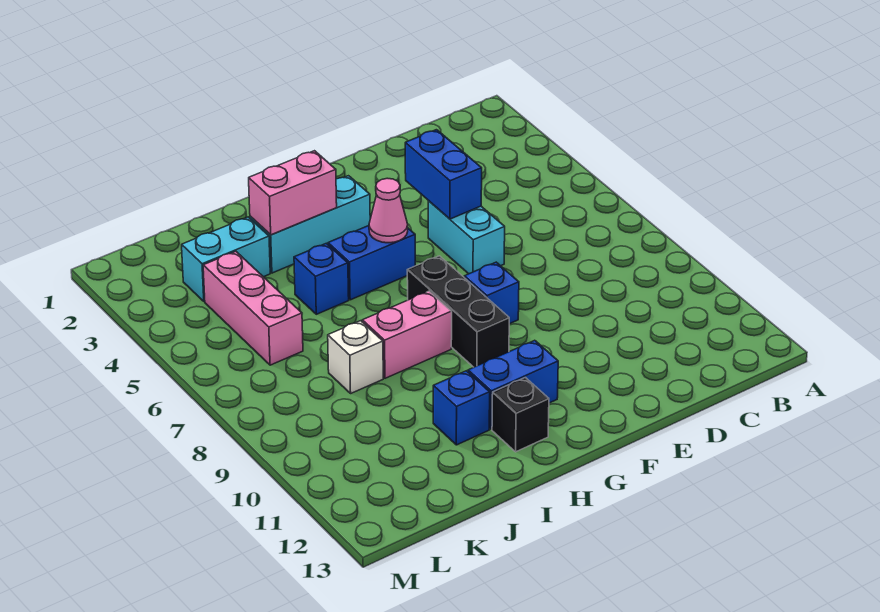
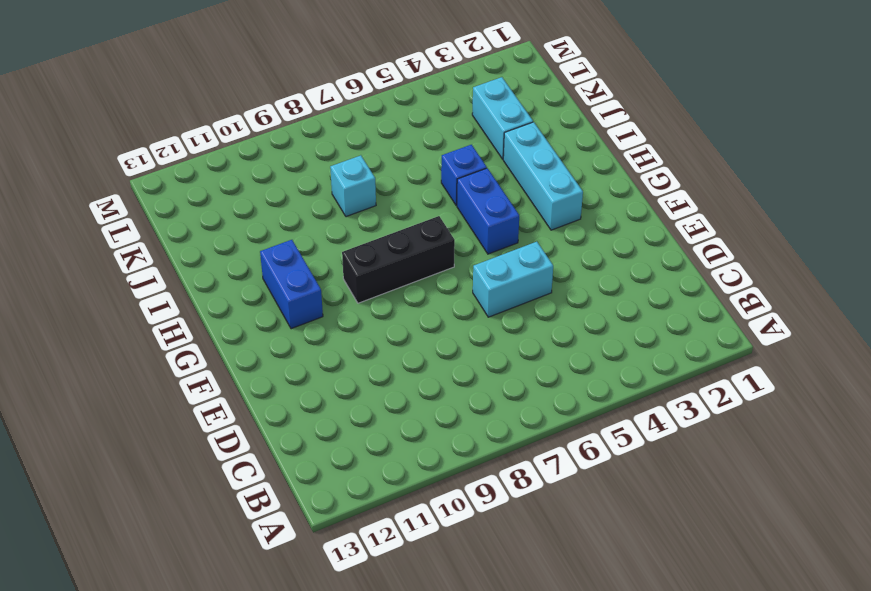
cyan brick J8 level 1 -> white brick J8 level 1
none -> blue brick F8 level 1
none -> pink brick H8:I8 level 1
none -> black brick H12 level 1

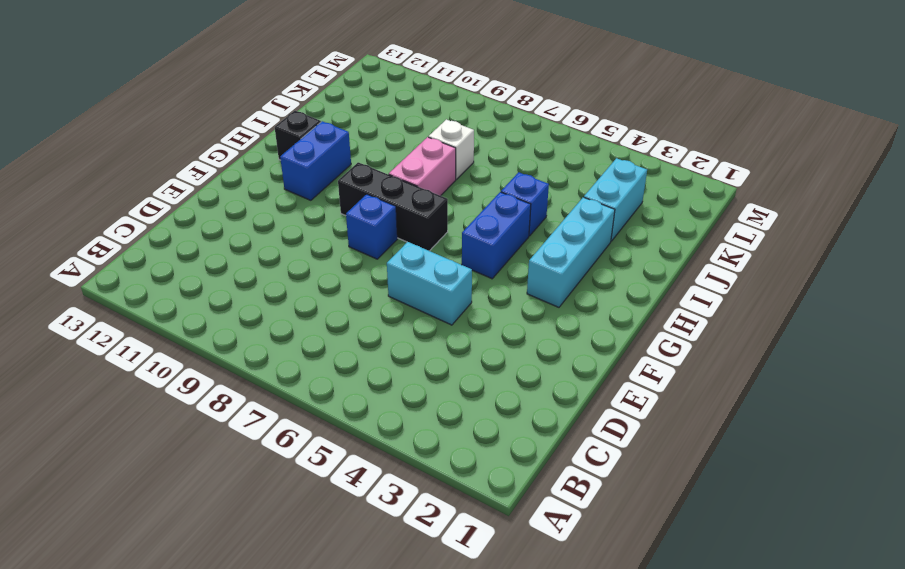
none -> blue brick I11 level 1
none -> pink brick K4:K6 level 1
none -> blue brick E4:E5 level 2

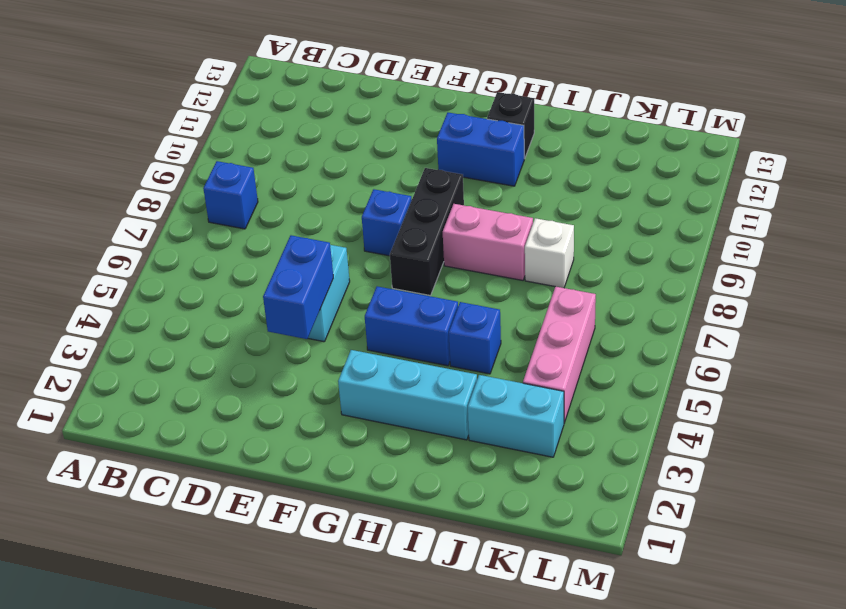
blue brick B8 level 1 -> blue brick I11 level 1
none -> pink cone G5 level 2
none -> pink brick H3:I3 level 2

